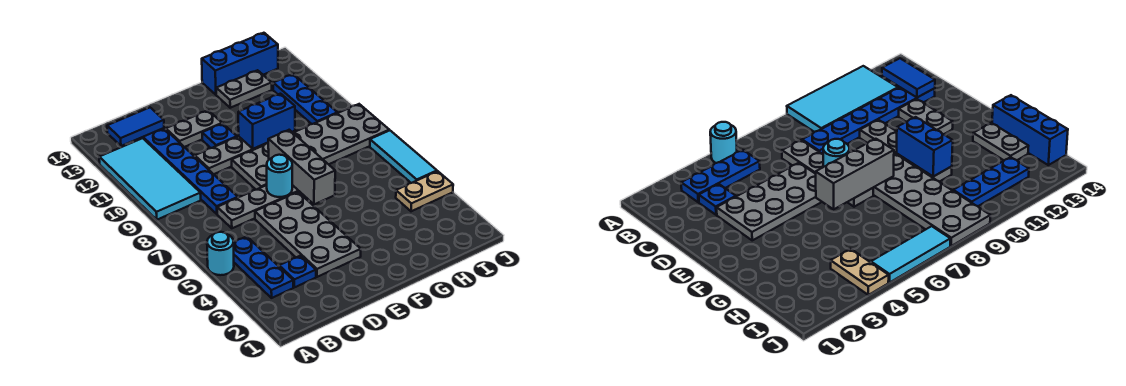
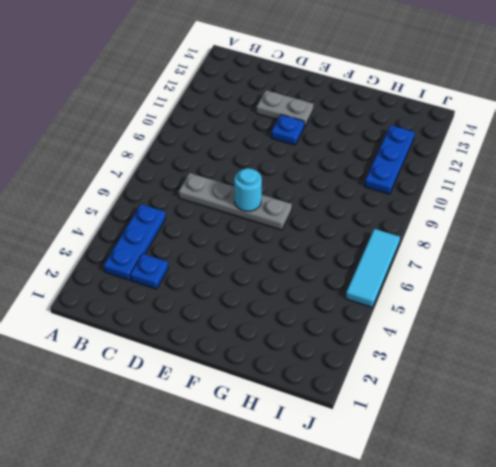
none -> cyan round brick A5 level 1
none -> cyan tile A9:B12 level 1
none -> blue plate C8:C13 level 1

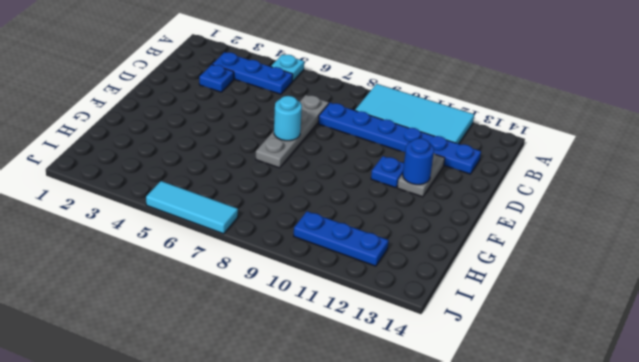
cyan plate A5 level 1 -> cyan round brick A5 level 1
blue round brick E12 level 2 -> none
none -> grey plate D3:E6 level 1
none -> grey plate D10:G10 level 1
none -> grey plate E8:J9 level 1

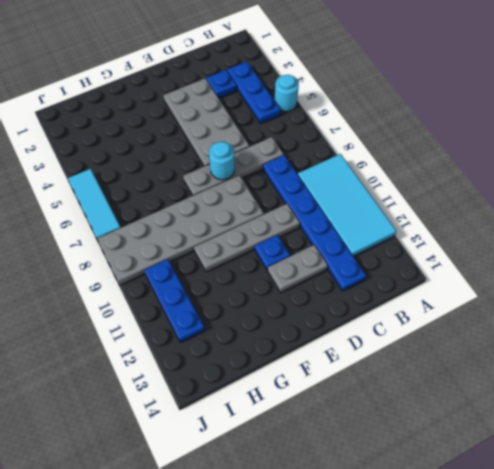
none -> grey plate G13:H13 level 1
none -> blue brick G14:I14 level 1
none -> tan plate I4:J4 level 1

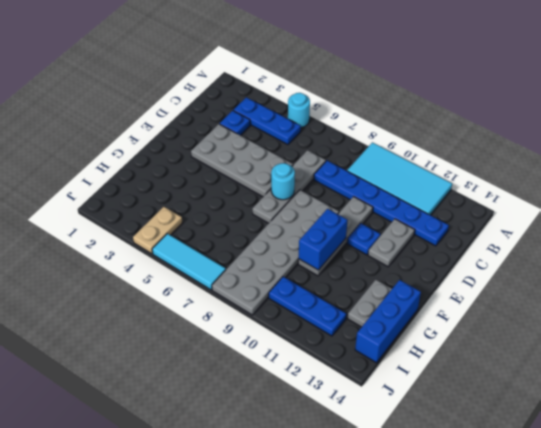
none -> blue tile B13:C13 level 2
none -> grey brick F6:F8 level 2

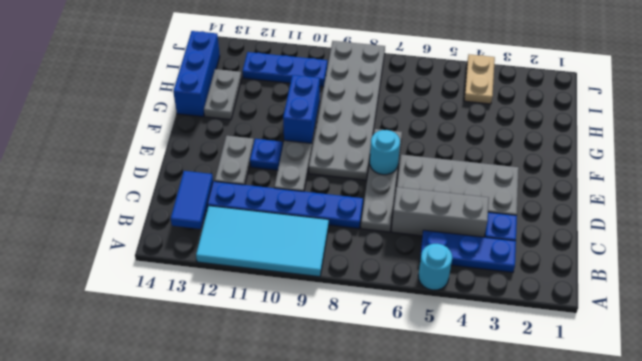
grey brick C4:C6 level 1 -> grey brick F6:F8 level 2
none -> cyan tile J5:J7 level 1

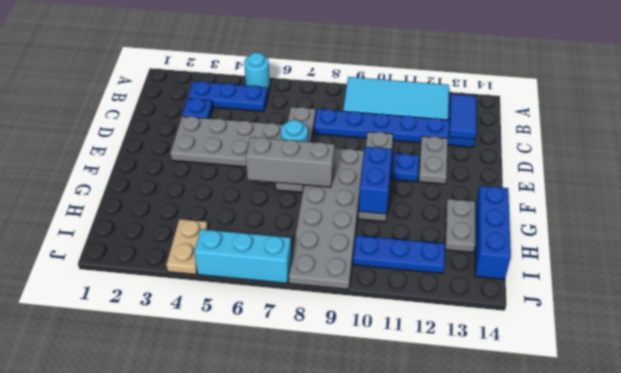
cyan brick J5:J7 level 1 -> cyan tile J5:J7 level 1

